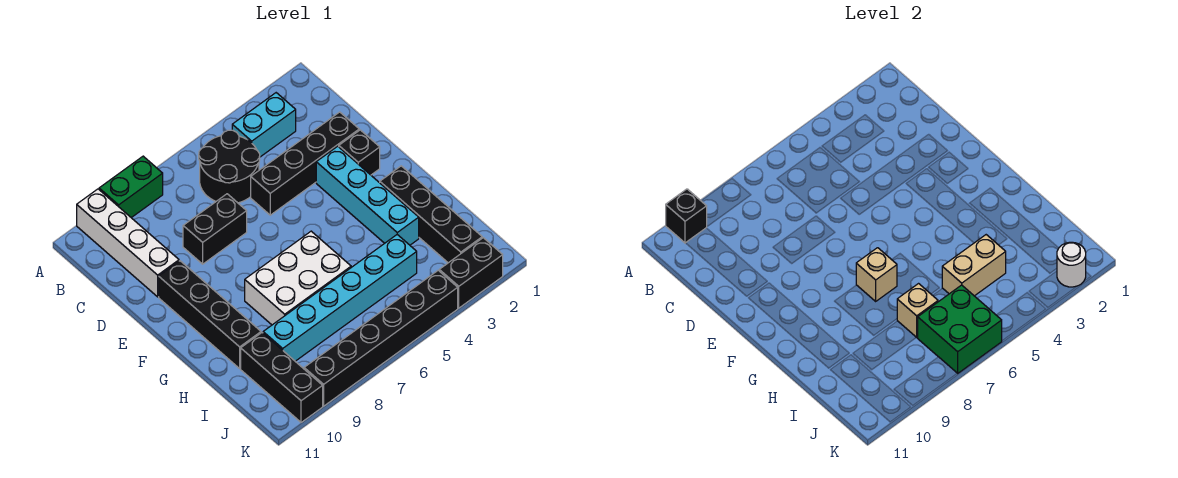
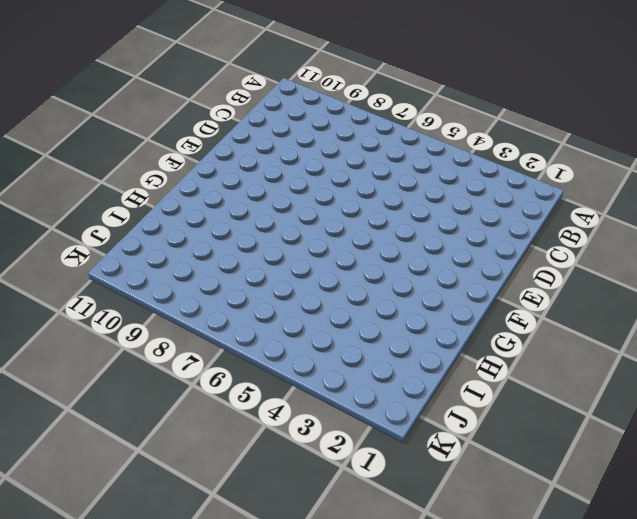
none -> green brick A8:A9 level 1
none -> white brick A10:D10 level 1
none -> cyan brick B3:B4 level 1

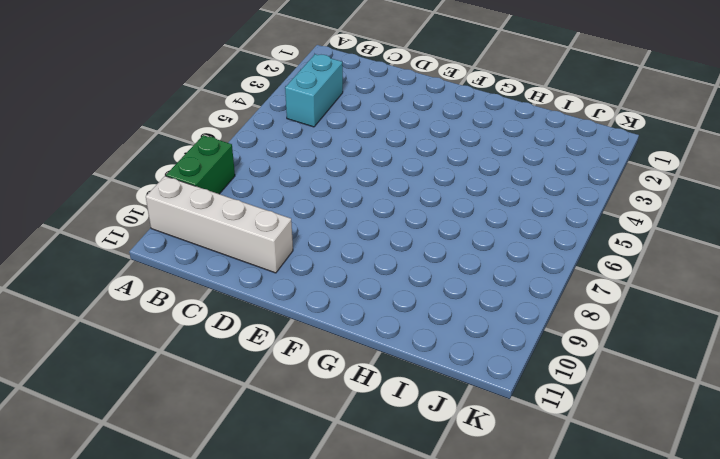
none -> black round brick B5:C6 level 1
none -> black brick D2:D5 level 1
none -> black brick D7:D8 level 1

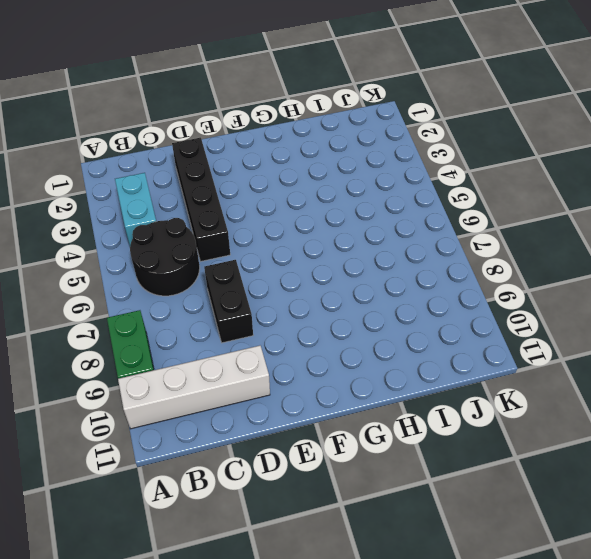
none -> black brick E2 level 1
none -> cyan brick E3:H3 level 1
none -> black brick E10:H10 level 1

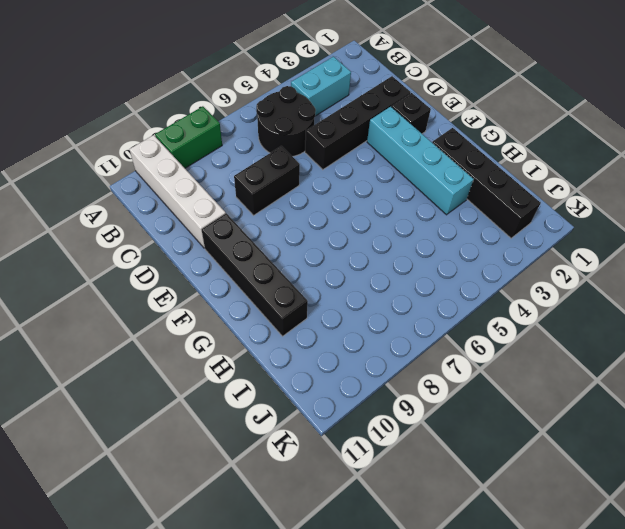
none -> white brick G6:H8 level 1
none -> cyan brick I4:I9 level 1
none -> black brick I10:K10 level 1

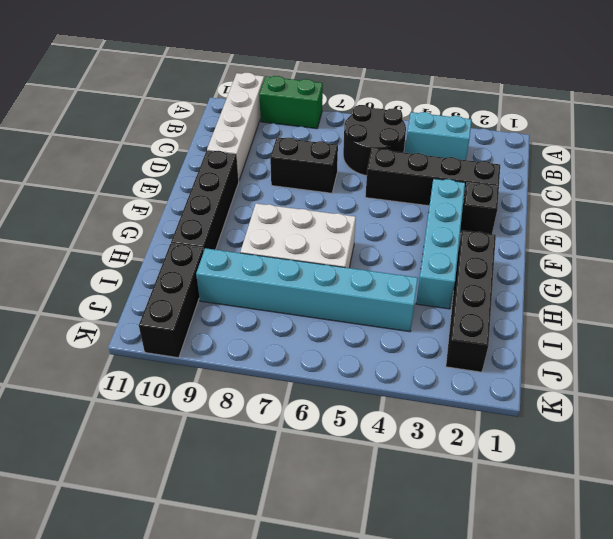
none -> black brick K2:K3 level 1
none -> black brick K4:K9 level 1
none -> black brick A10 level 2

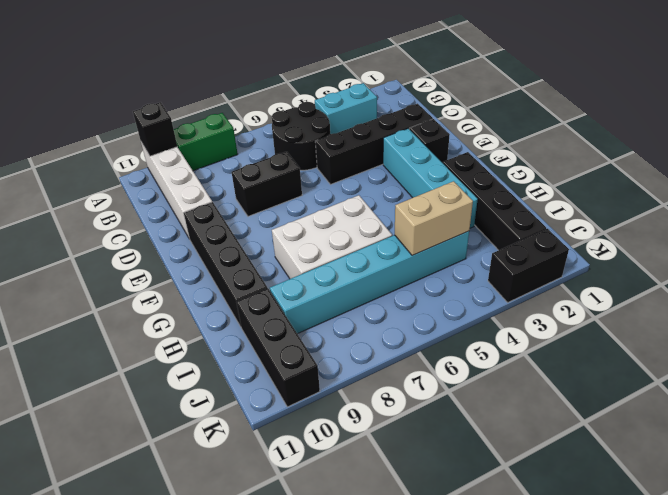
none -> black brick K4:K9 level 1
none -> tan brick G7 level 2
none -> tan brick I7 level 2

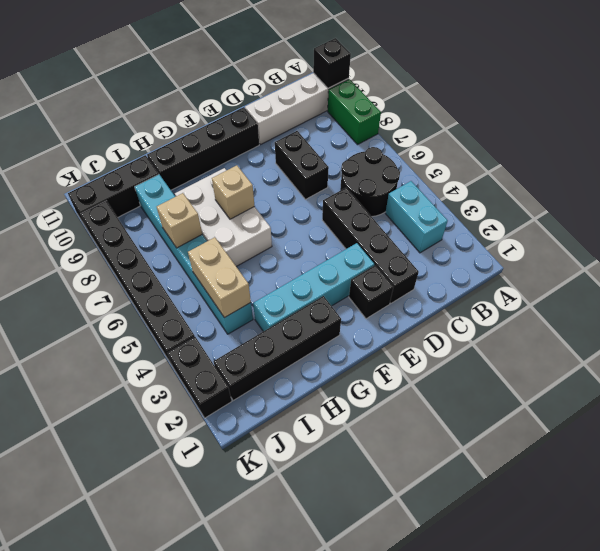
none -> green brick J6:K7 level 2
none -> white round brick K2 level 2

